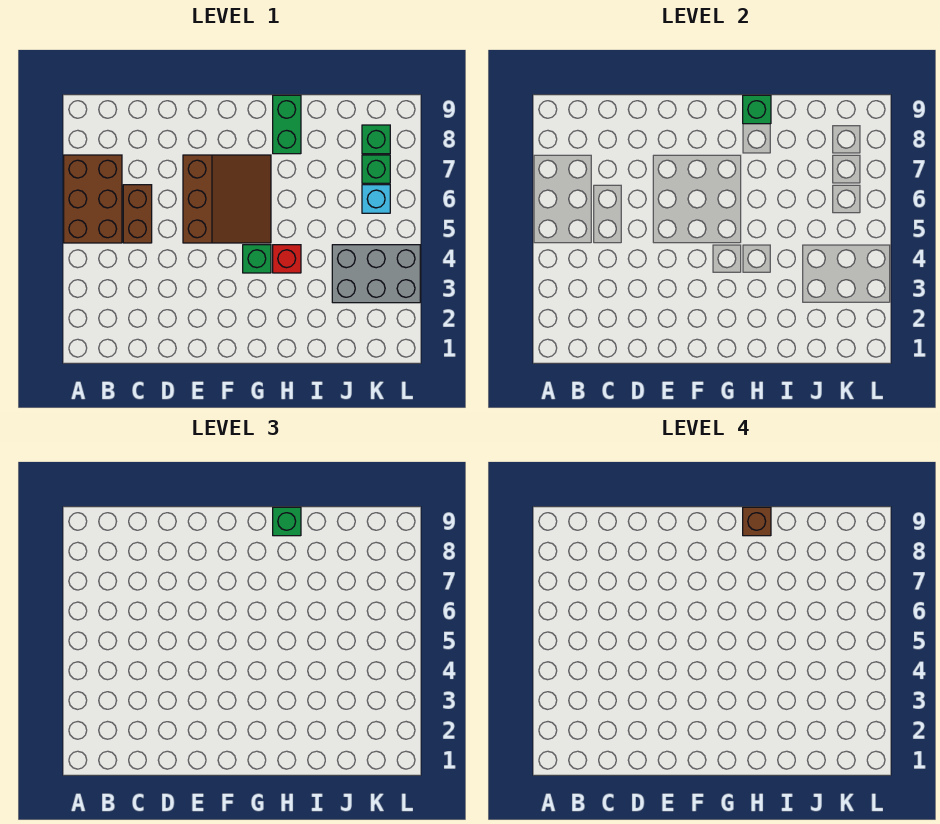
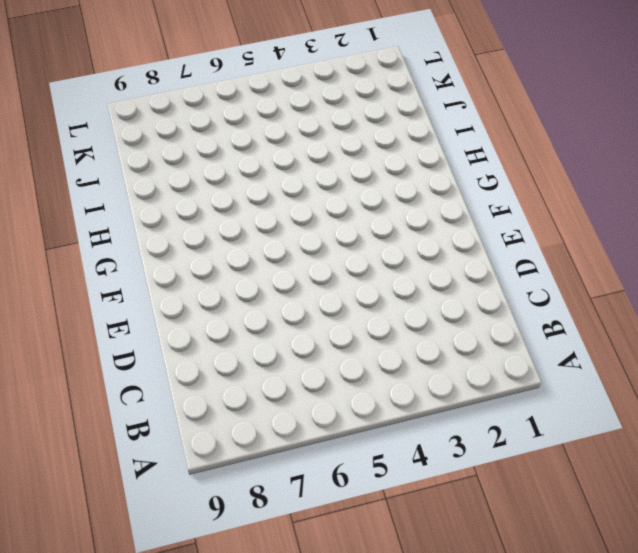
none -> brown brick A5:B7 level 1
none -> brown brick C5:C6 level 1
none -> brown slope E5:G7 level 1 top E

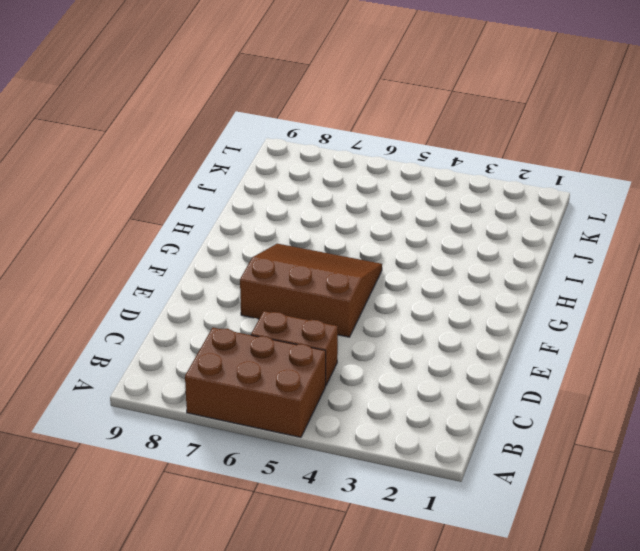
none -> green brick G4 level 1
none -> red brick H4 level 1
none -> green brick H8:H9 level 1

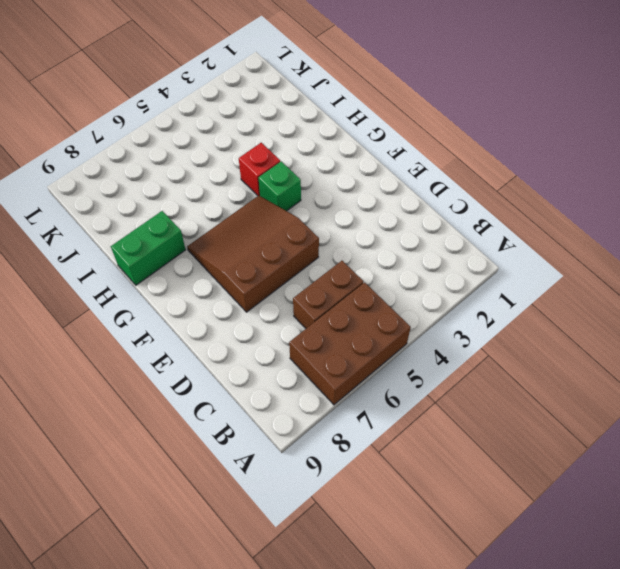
none -> grey brick J3:L4 level 1
none -> cyan brick K6 level 1
none -> green brick K7 level 1

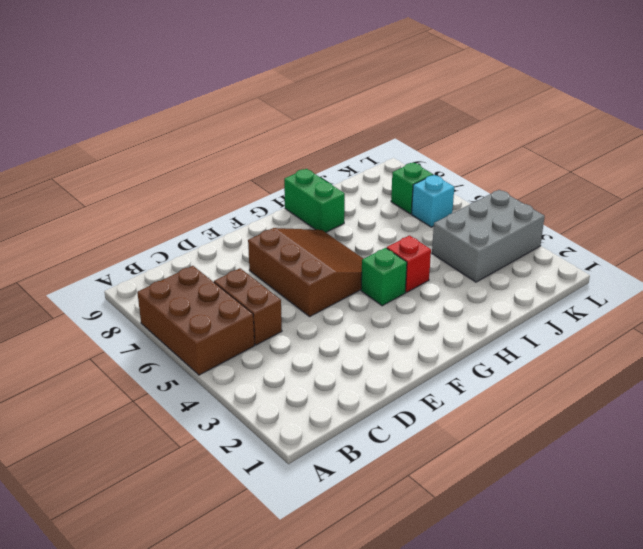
none -> green brick K8 level 1
none -> green brick H9 level 2
none -> green brick H9 level 3

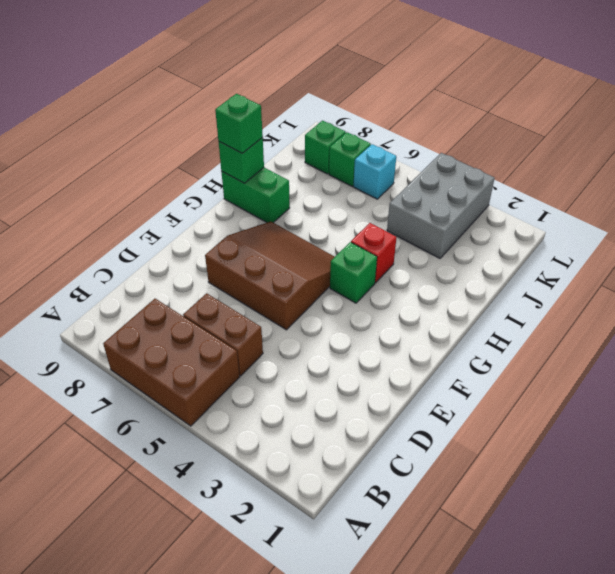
none -> brown brick H9 level 4

